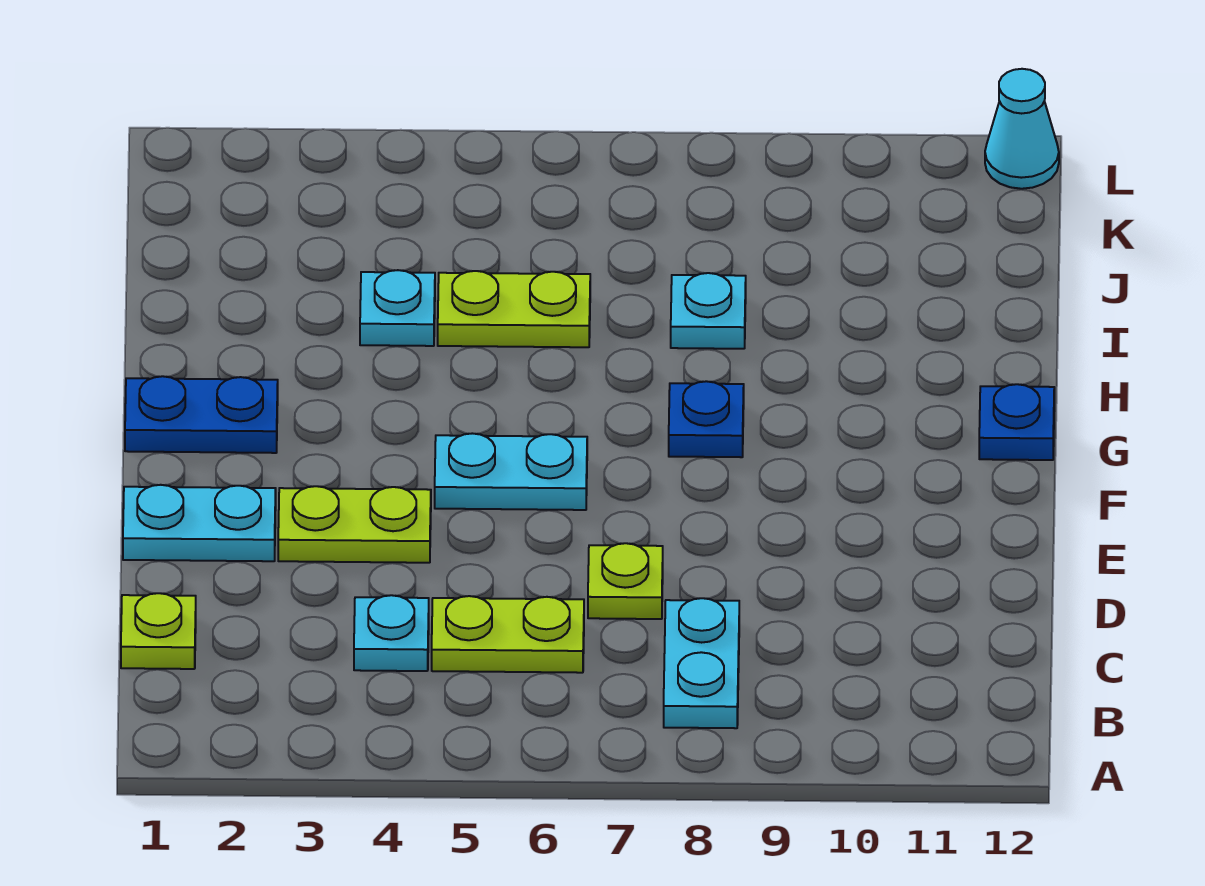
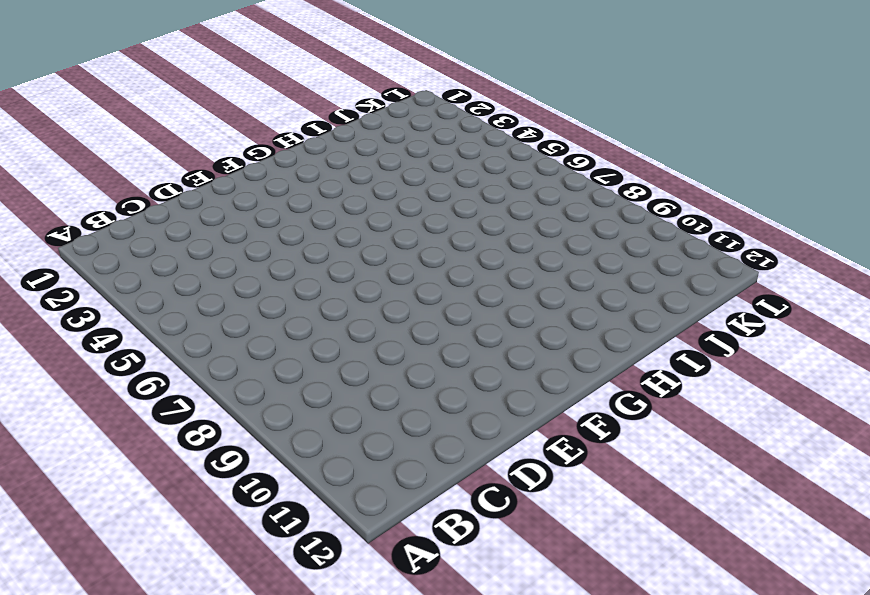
none -> cyan plate B8:C8 level 1
none -> lime plate C1 level 1
none -> cyan plate C4 level 1

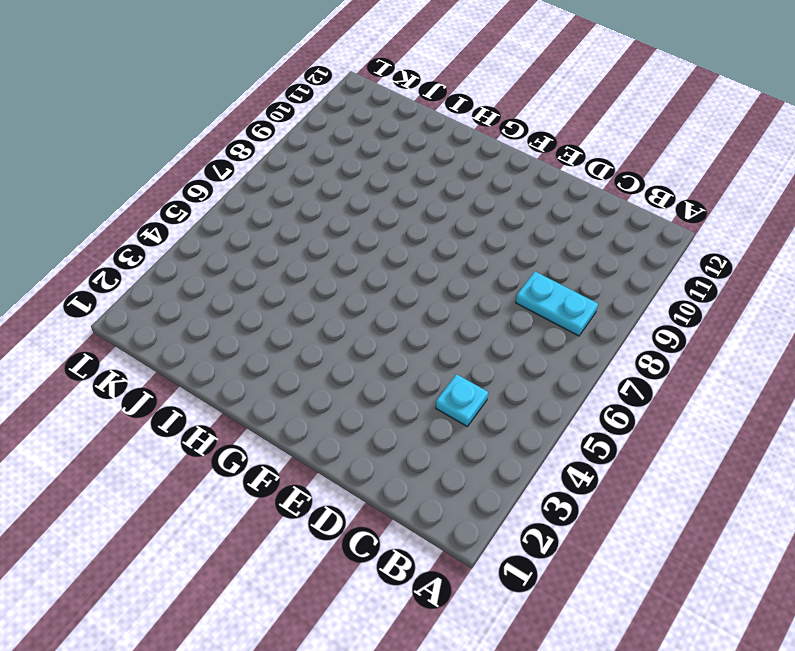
none -> lime plate C1 level 1
none -> lime plate C5:C6 level 1
none -> lime plate D7 level 1

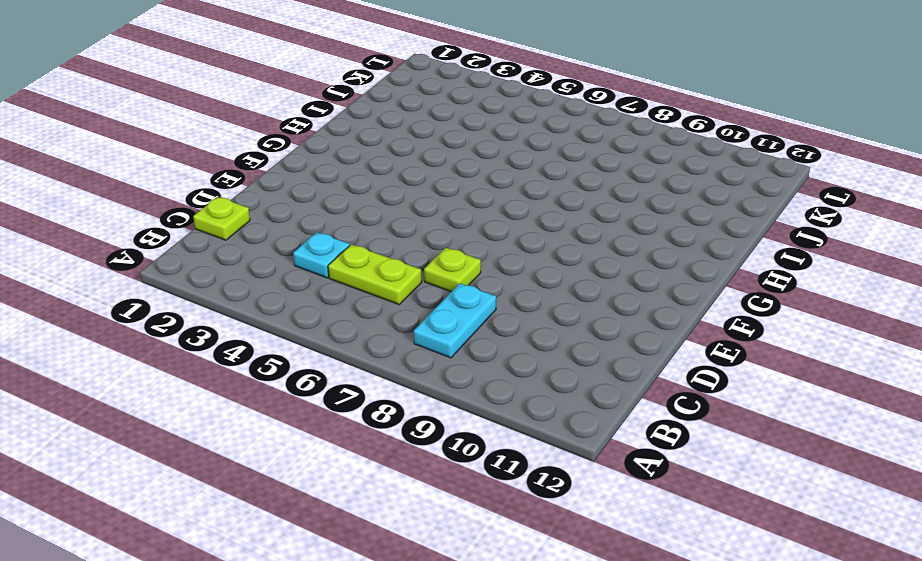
none -> cyan plate E1:E2 level 1
none -> lime plate E3:E4 level 1
none -> cyan plate F5:F6 level 1

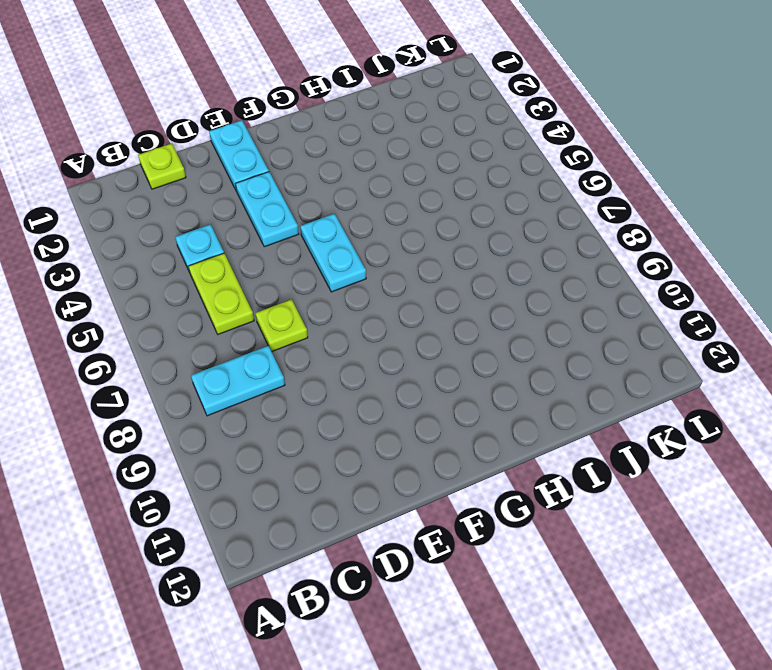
cyan plate E3:E4 level 1 -> lime plate E3:E4 level 1
none -> blue plate G1:G2 level 1
none -> blue plate G8 level 1
none -> blue plate G12 level 1

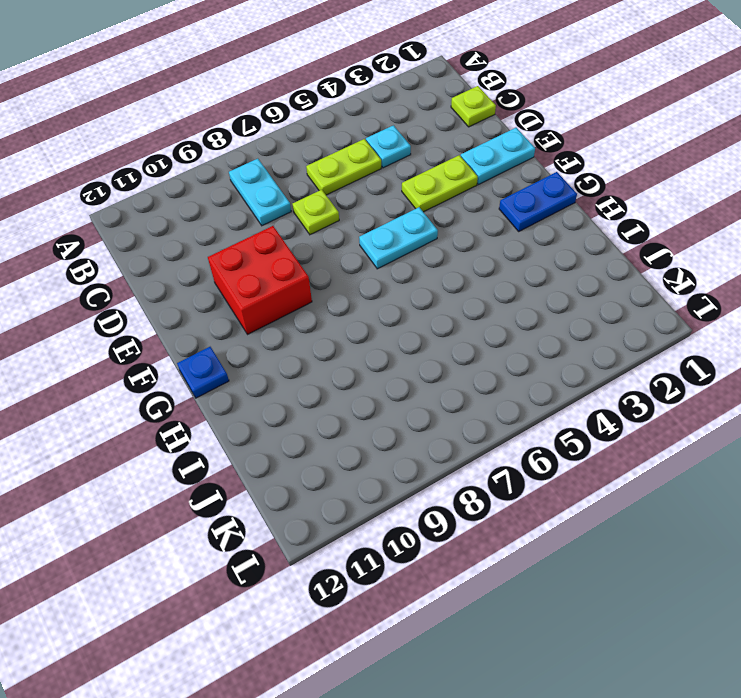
red brick E9:F10 level 1 -> none
none -> blue plate G8 level 1
none -> cyan plate I4 level 1
none -> lime plate I5:I6 level 1

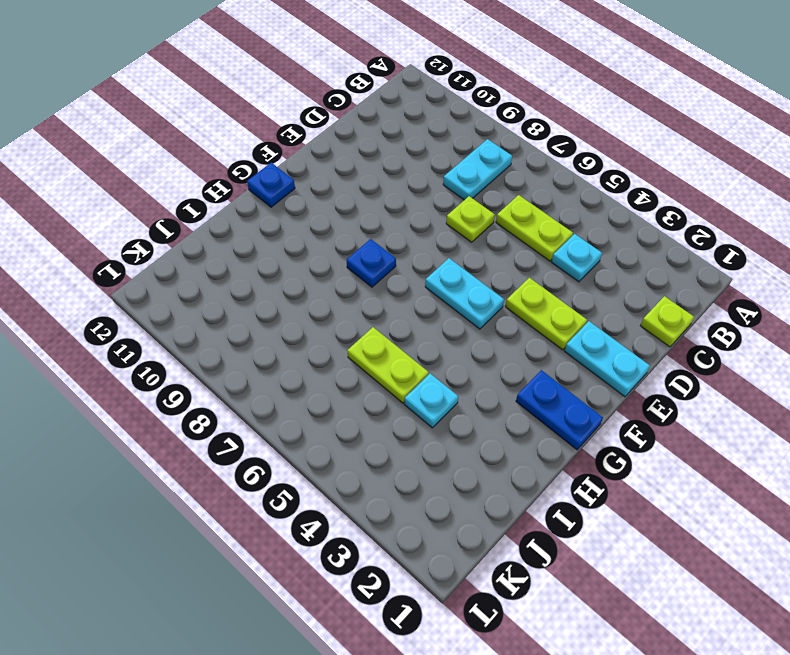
none -> cyan plate I8 level 1
none -> cyan cone L12 level 1

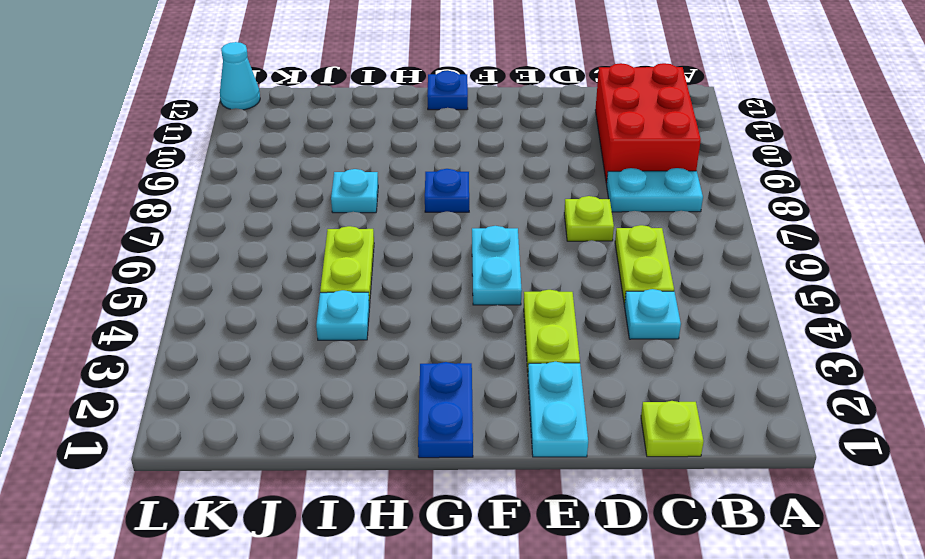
red brick B9:C11 level 1 -> none

